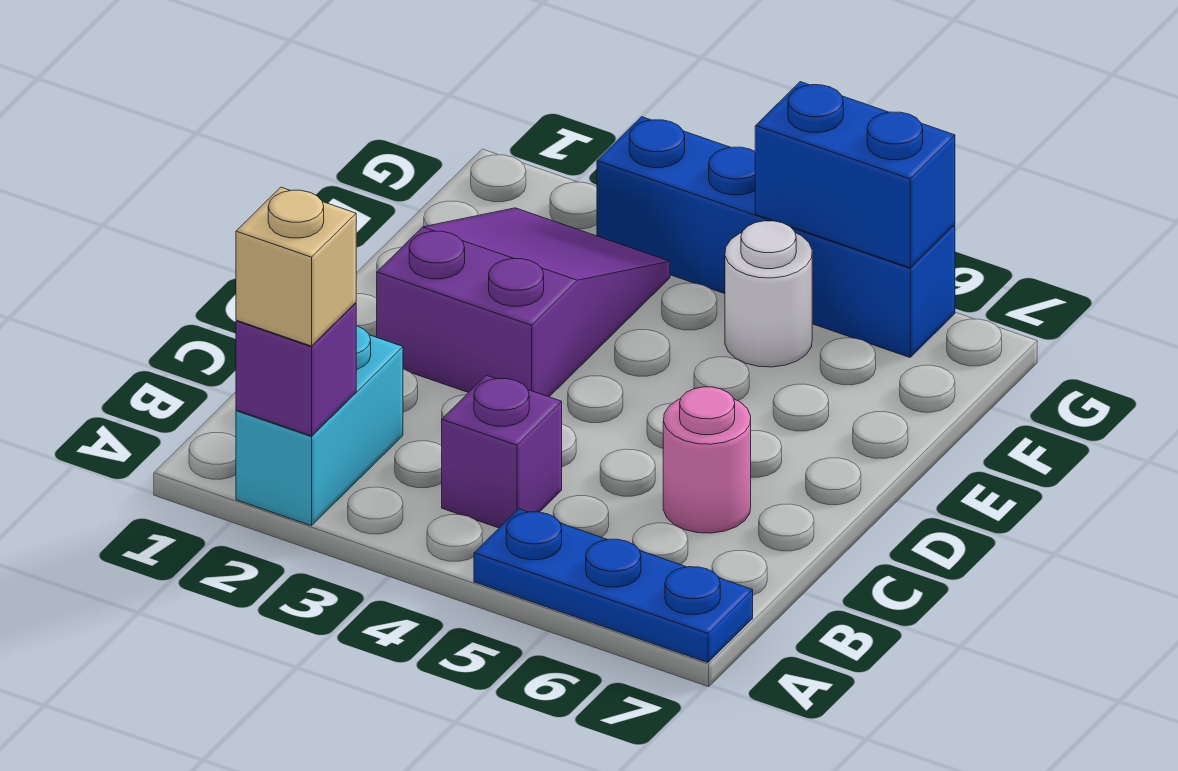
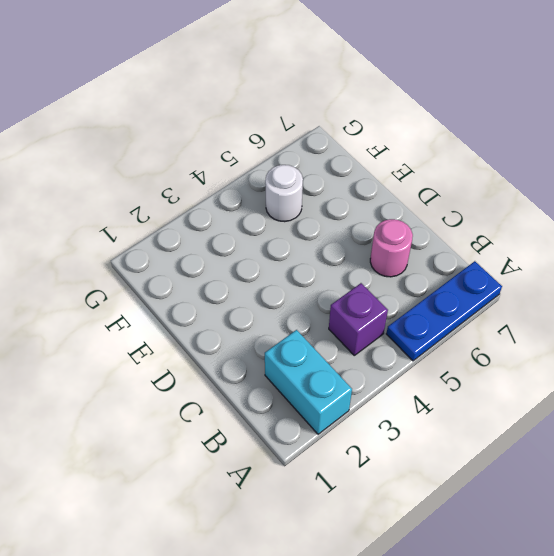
none -> purple slope D2:F3 level 1 top D
none -> blue brick G3:G6 level 1

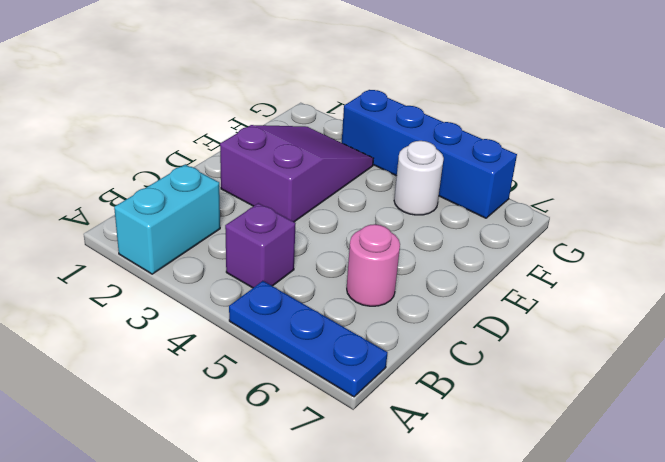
none -> purple brick A2 level 2
none -> blue brick G5:G6 level 2

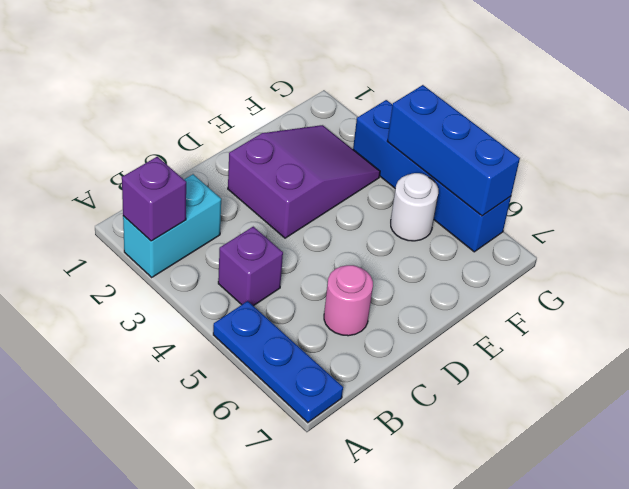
blue brick G4:G6 level 2 -> blue brick G5:G6 level 2
none -> tan brick A2 level 3

